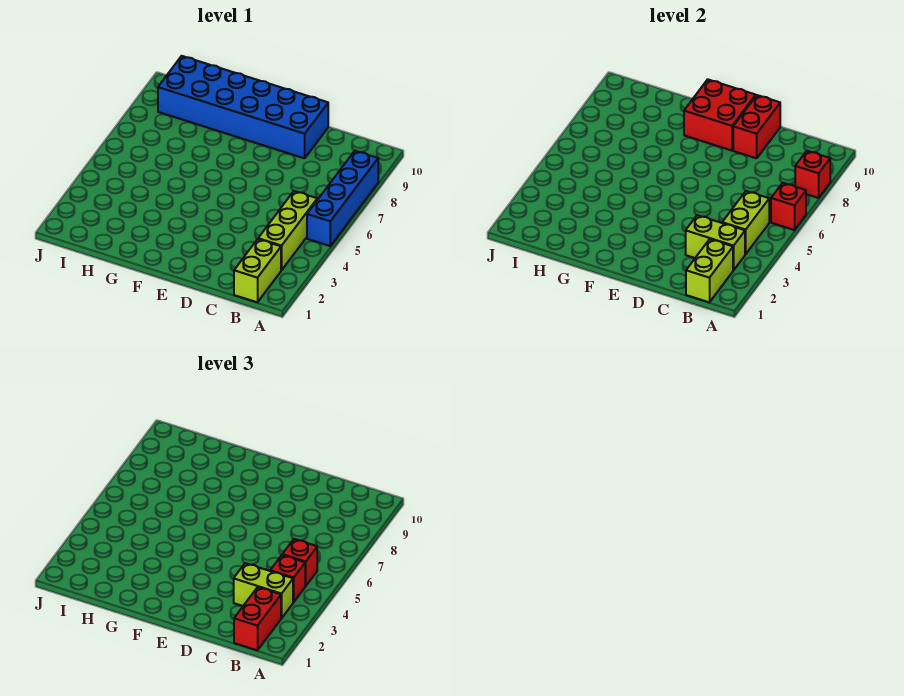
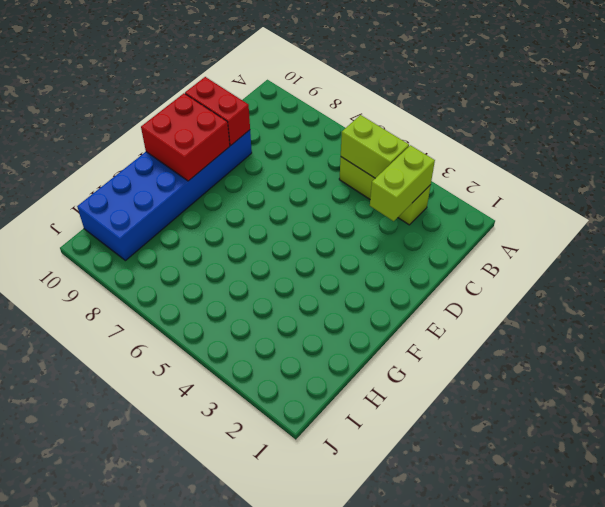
none -> blue brick A5:A8 level 1
none -> lime brick B1:B2 level 1
none -> red brick A6 level 2

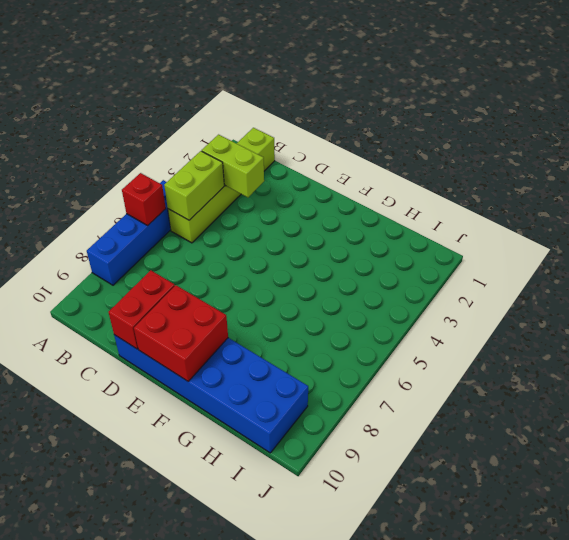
none -> red brick A8 level 2
none -> lime brick B1:B2 level 2
none -> red brick B1:B2 level 3

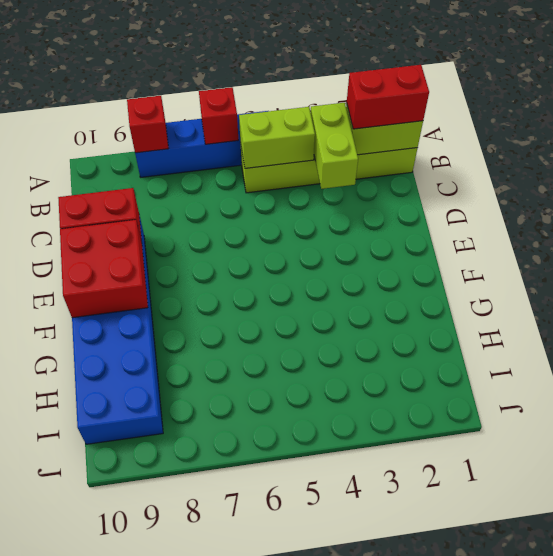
none -> lime brick B3:C3 level 3
none -> red brick B4 level 3
none -> red brick B5 level 3

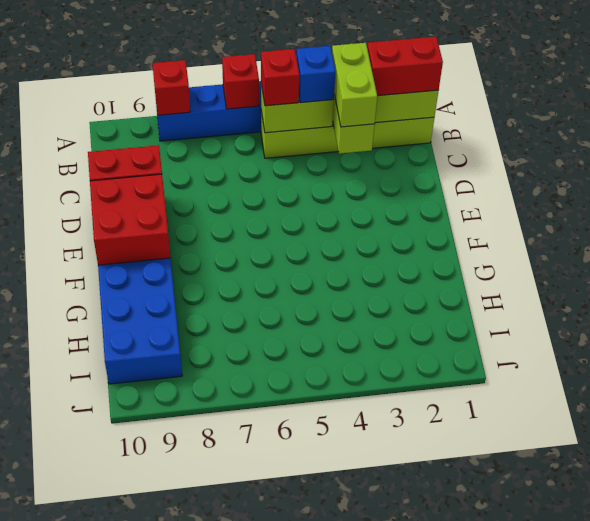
blue brick B4 level 3 -> red brick B4 level 3

